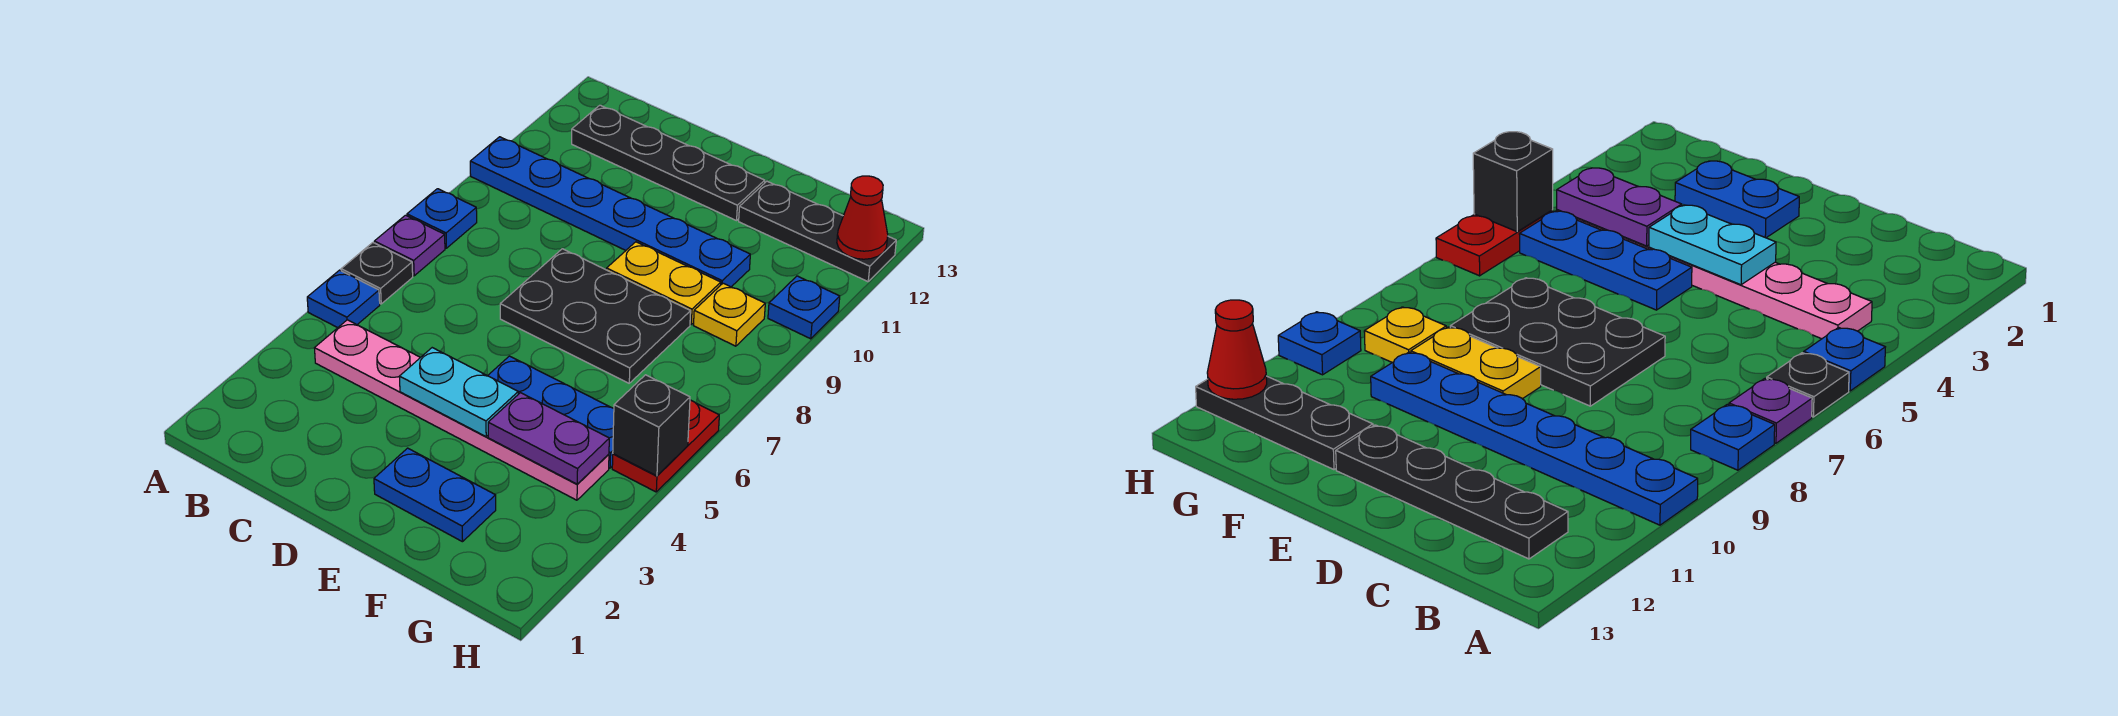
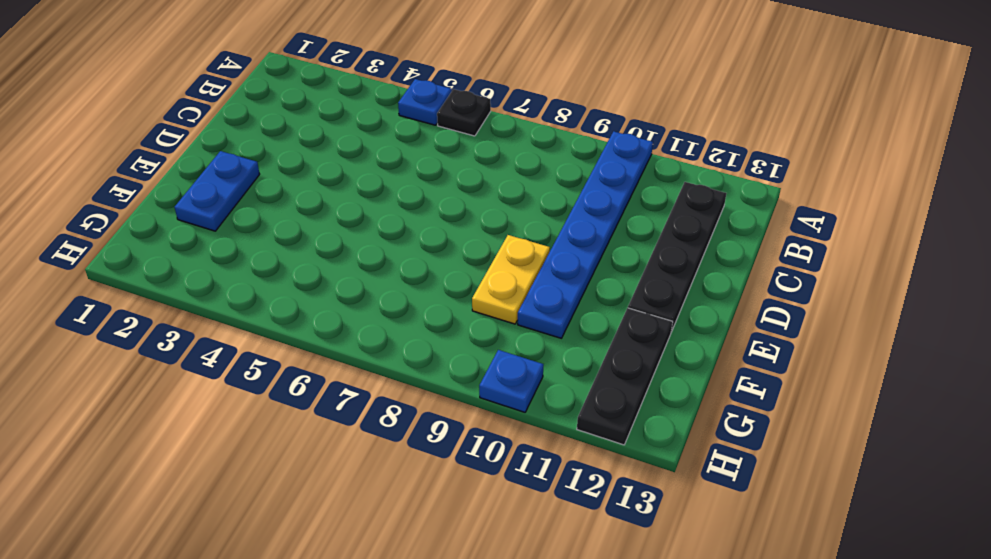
none -> purple plate A7 level 1
none -> blue plate A8 level 1
none -> pink plate B4:G4 level 1

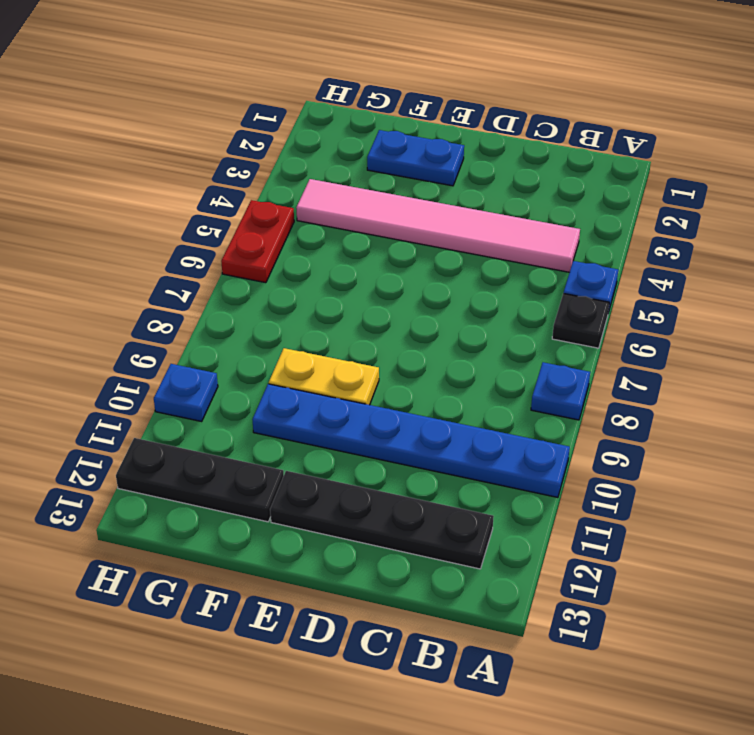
pink tile B4:G4 level 1 -> pink plate B4:G4 level 1
none -> purple plate A7 level 1
none -> black plate D7:F8 level 1
none -> blue plate E5:G5 level 1

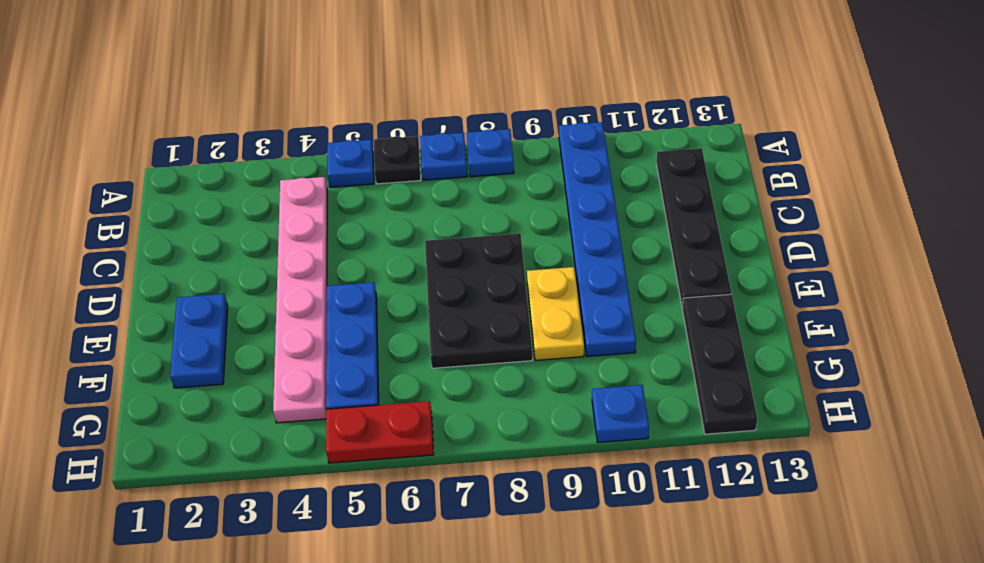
blue plate A7 level 1 -> purple plate A7 level 1
none -> yellow plate G9 level 1
none -> cyan plate D4:E4 level 2
none -> purple plate F4:G4 level 2

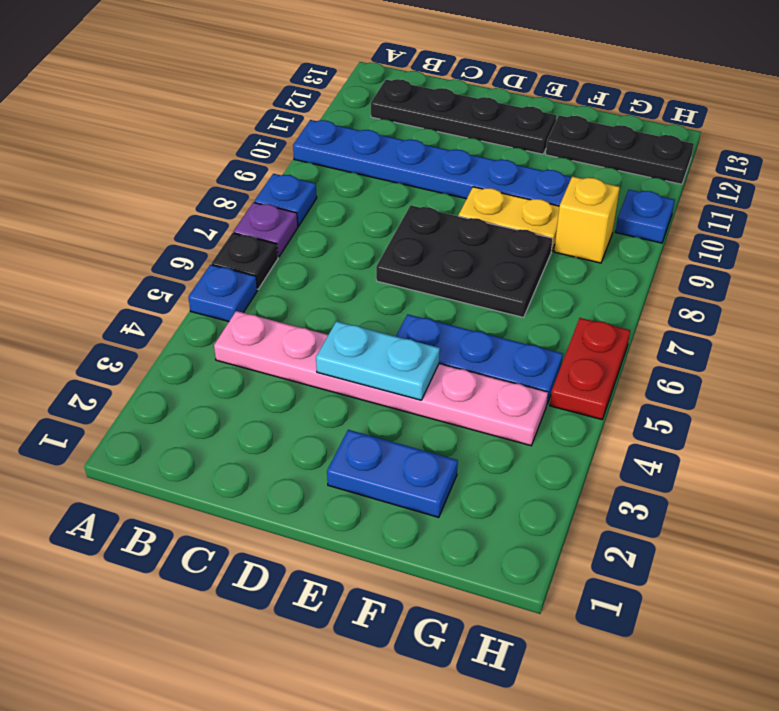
yellow brick G9 level 1 -> yellow plate G9 level 1
none -> purple plate F4:G4 level 2
none -> black brick H5 level 2
none -> red cone H12 level 2

